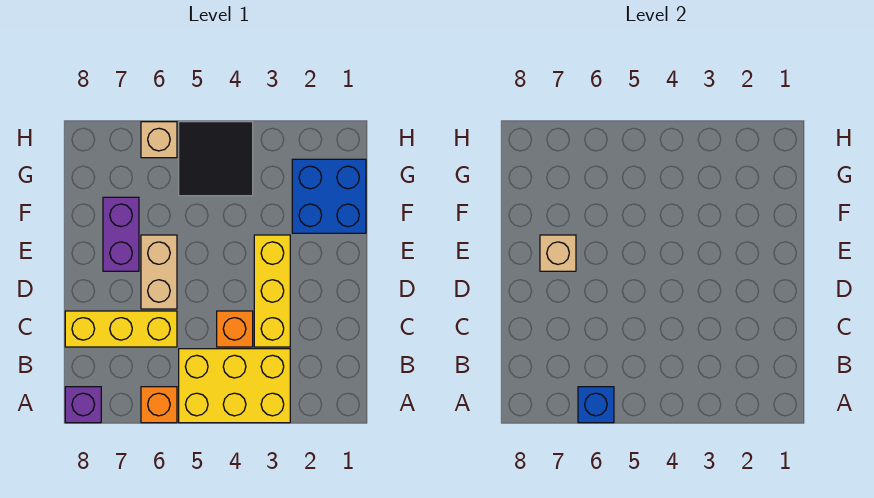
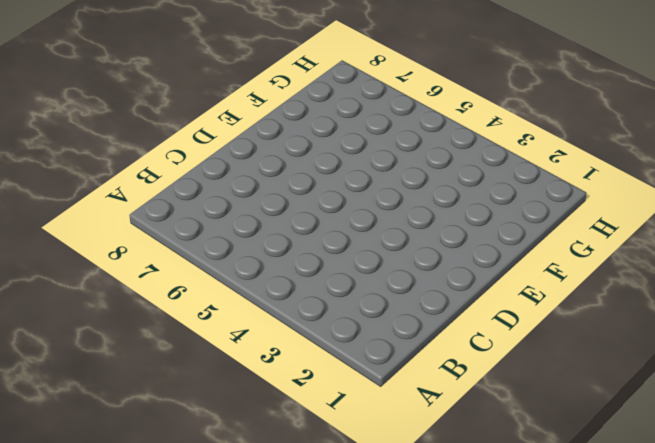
none -> yellow brick A3:B5 level 1
none -> orange brick A6 level 1
none -> purple brick A8 level 1

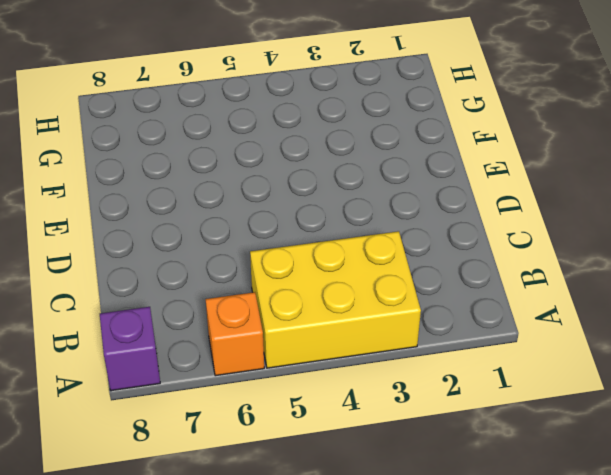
none -> yellow brick C3:E3 level 1
none -> orange brick C4 level 1
none -> yellow brick C6:C8 level 1

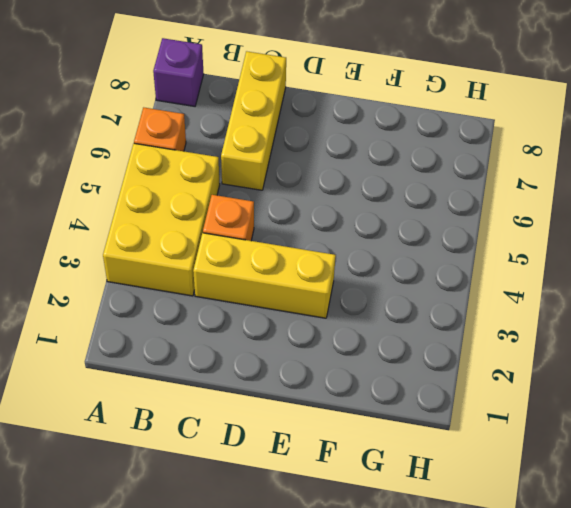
none -> tan brick D6:E6 level 1
none -> purple brick E7:F7 level 1
none -> blue brick F1:G2 level 1

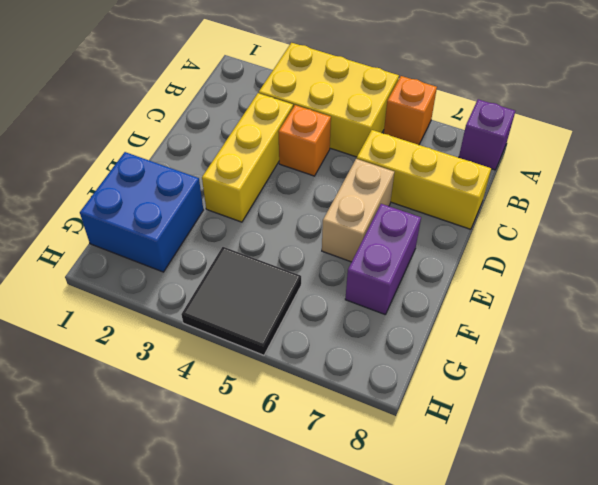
none -> tan brick H6 level 1
none -> blue brick A6 level 2
none -> tan brick E7 level 2

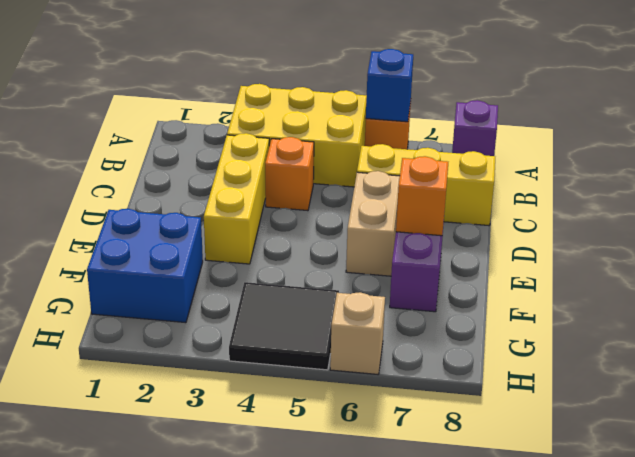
orange brick E7 level 2 -> tan brick E7 level 2

